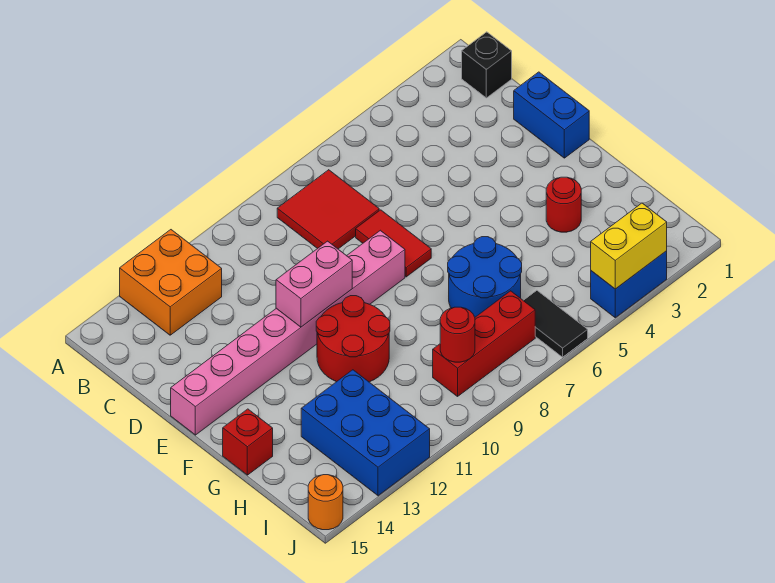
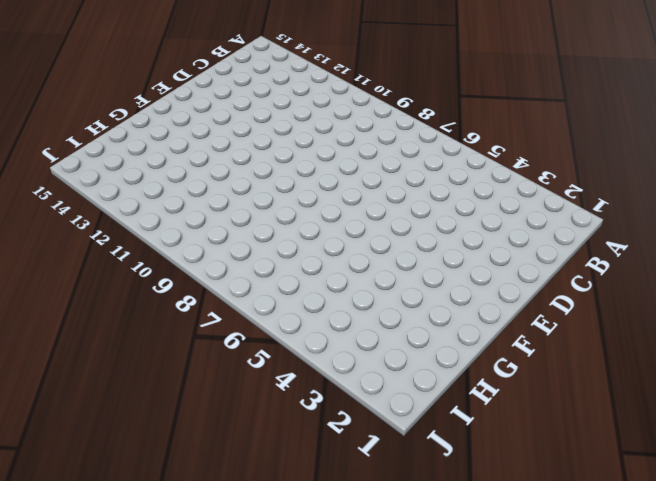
none -> orange brick A12:B13 level 1
none -> black brick B1 level 1
none -> red tile B7:C8 level 1

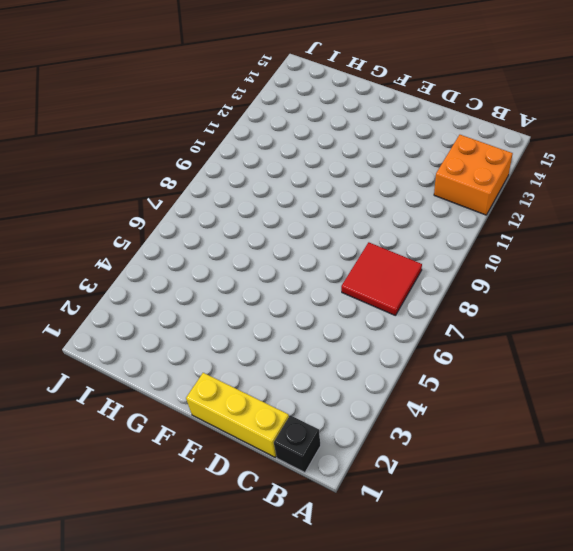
yellow brick C1:E1 level 1 -> blue brick D1:E1 level 1
none -> red tile D7:E7 level 1
none -> pink brick E8:E15 level 1
none -> red round brick F10:G11 level 1

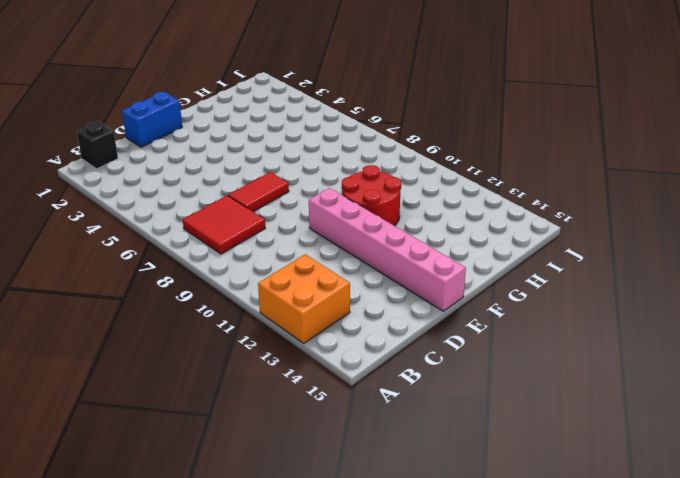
pink brick E10:E15 level 1 -> pink brick E8:E15 level 1
none -> red round brick G3 level 1
none -> blue round brick G6:H7 level 1
none -> red brick G15 level 1

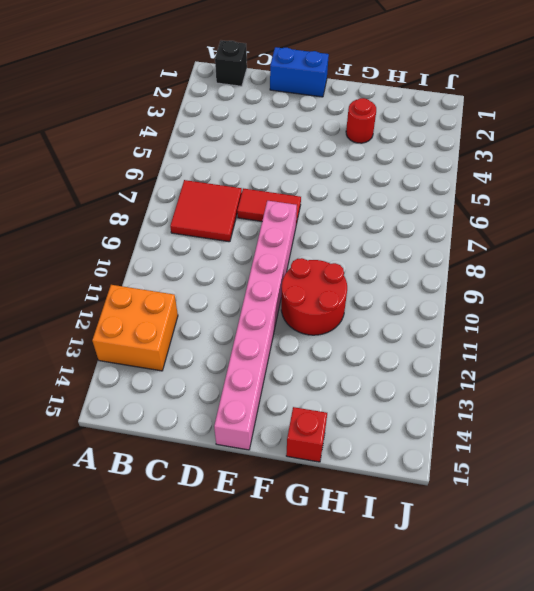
none -> blue round brick G6:H7 level 1
none -> blue brick H12:J13 level 1
none -> black tile I6:J6 level 1

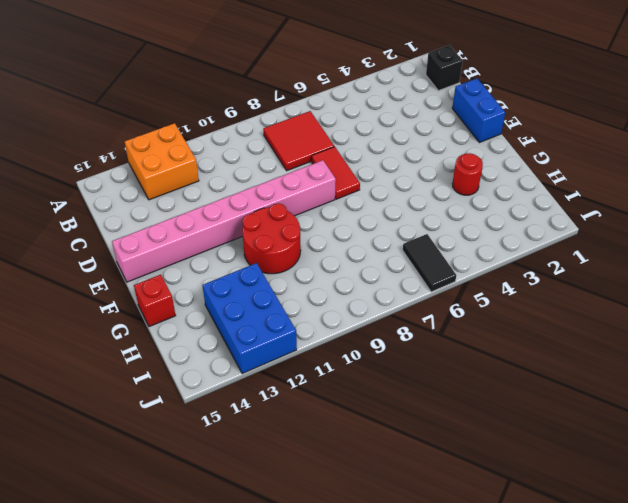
none -> blue round brick G6:H7 level 1
none -> red brick I7:I9 level 1
none -> blue brick J3:J4 level 1

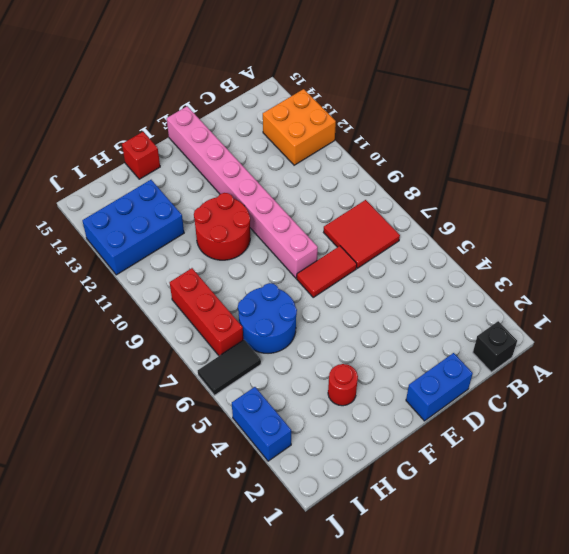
none -> orange round brick J15 level 1
none -> pink brick E10:E11 level 2
none -> red round brick I9 level 2

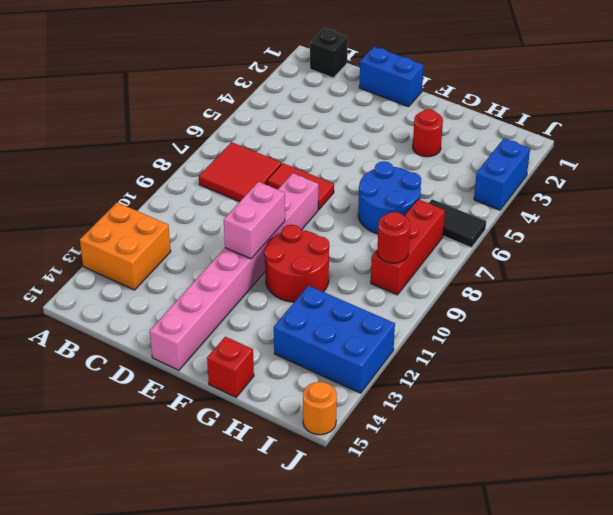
none -> yellow brick J3:J4 level 2

